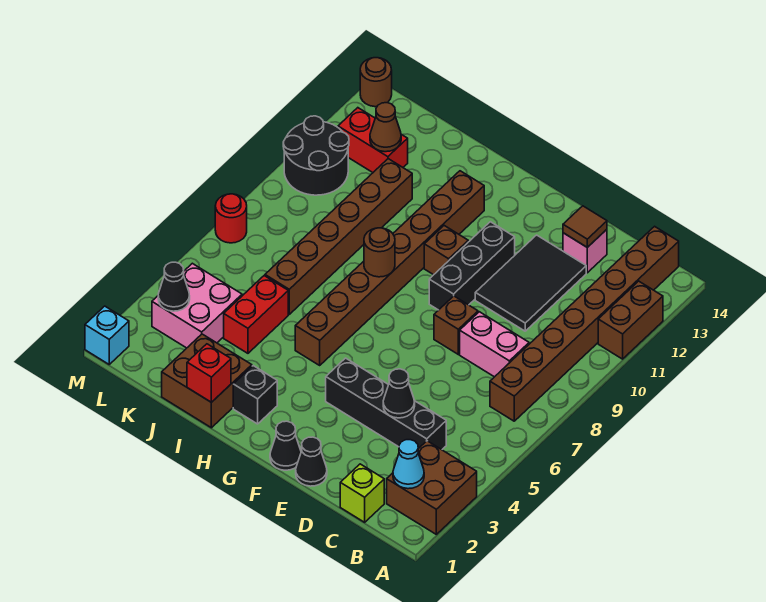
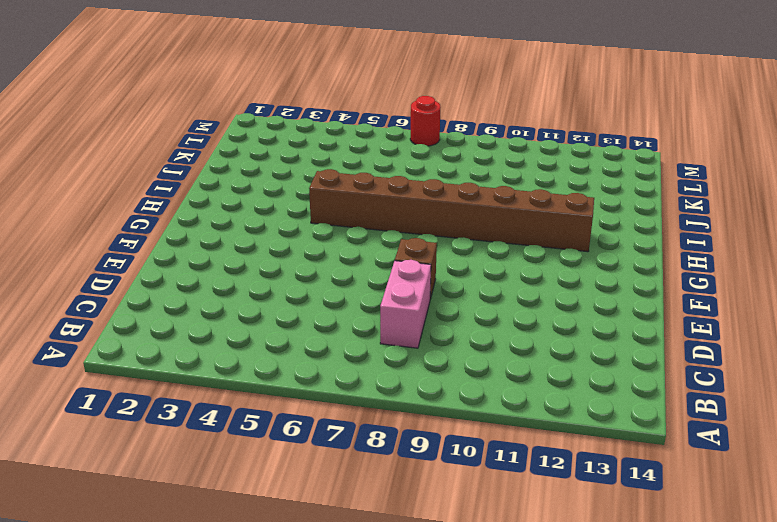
none -> brown brick A2:B3 level 1
none -> brown brick A11:A12 level 1
none -> brown brick B7:B14 level 1
none -> lime brick C1 level 1

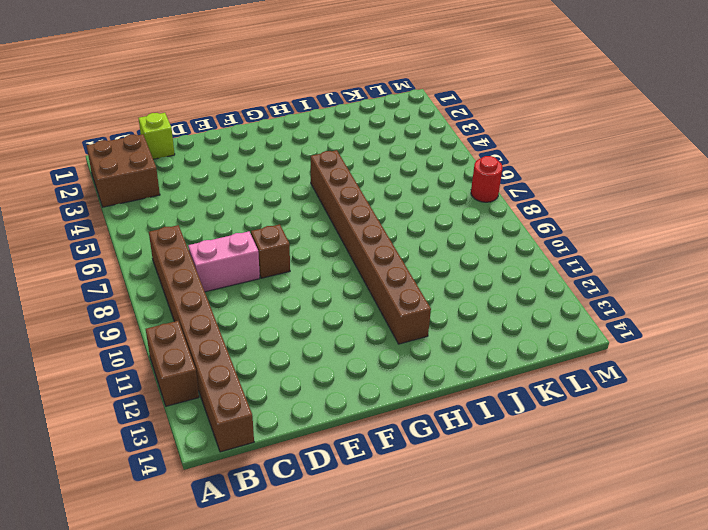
none -> black brick C4:F4 level 1
none -> black tile D10:E12 level 1
none -> pink brick D13 level 1
none -> black cone E1 level 1

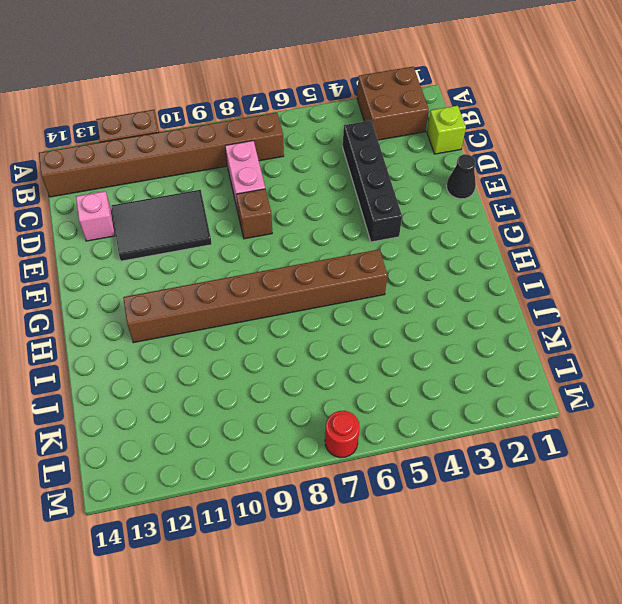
none -> black cone F1 level 1
none -> black brick F9:F11 level 1
none -> brown brick G10 level 1
none -> black brick H2 level 1

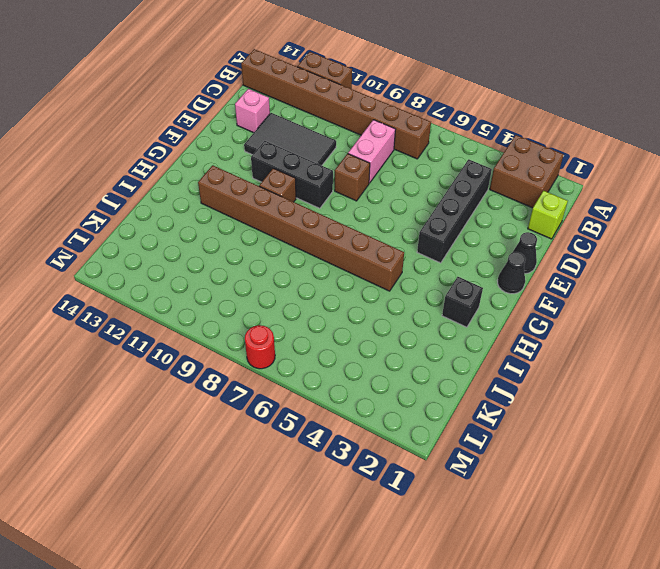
none -> brown brick I1:J2 level 1
none -> red brick J4:J5 level 1
none -> brown brick J6:J11 level 1
none -> pink brick K3:L4 level 1

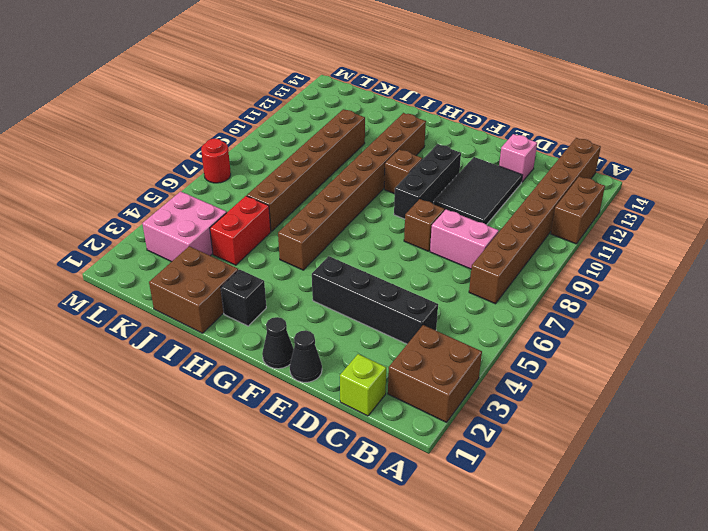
none -> red brick K12:L12 level 1
none -> black round brick L10:M11 level 1
none -> cyan brick M1 level 1
none -> brown round brick M14 level 1

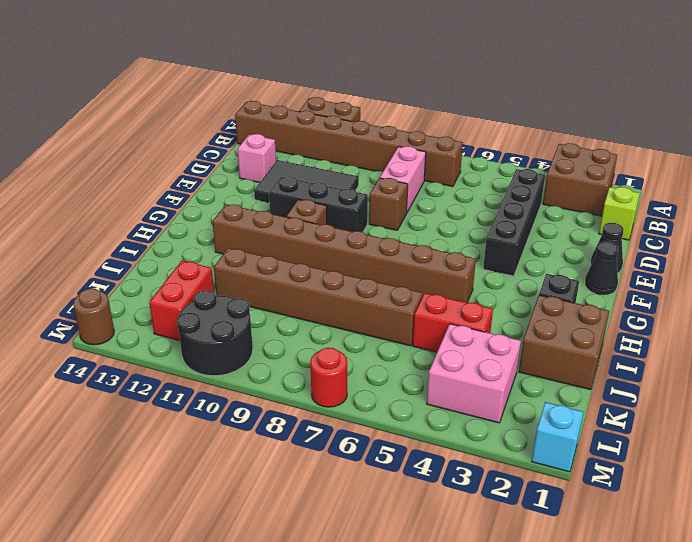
none -> cyan cone B2 level 2
none -> black cone D4 level 2
none -> brown tile D13 level 2
none -> brown round brick H8 level 2

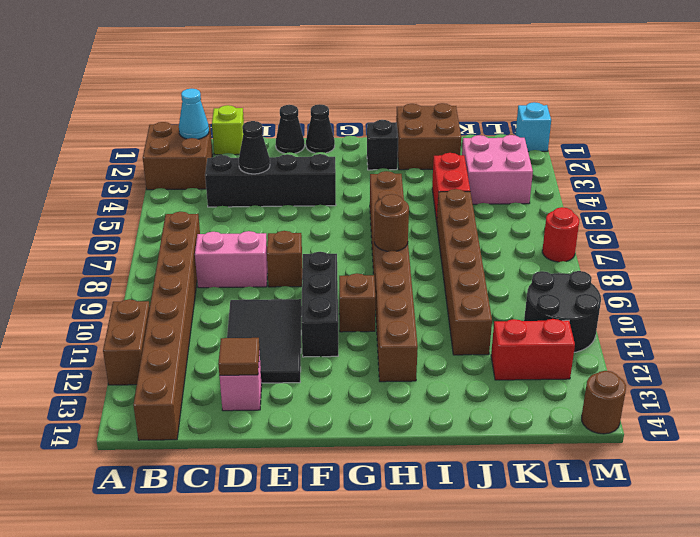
none -> red brick I1 level 2
none -> brown cone K12 level 2
none -> black cone L3 level 2

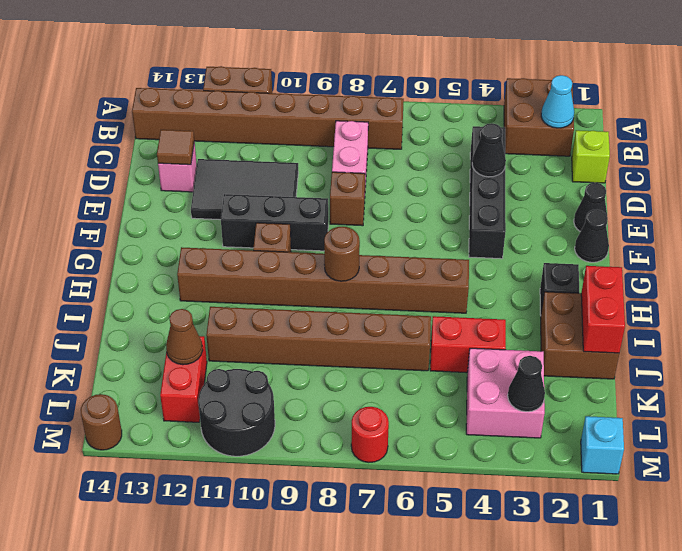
red brick I1:J1 level 2 -> red brick I1 level 2

